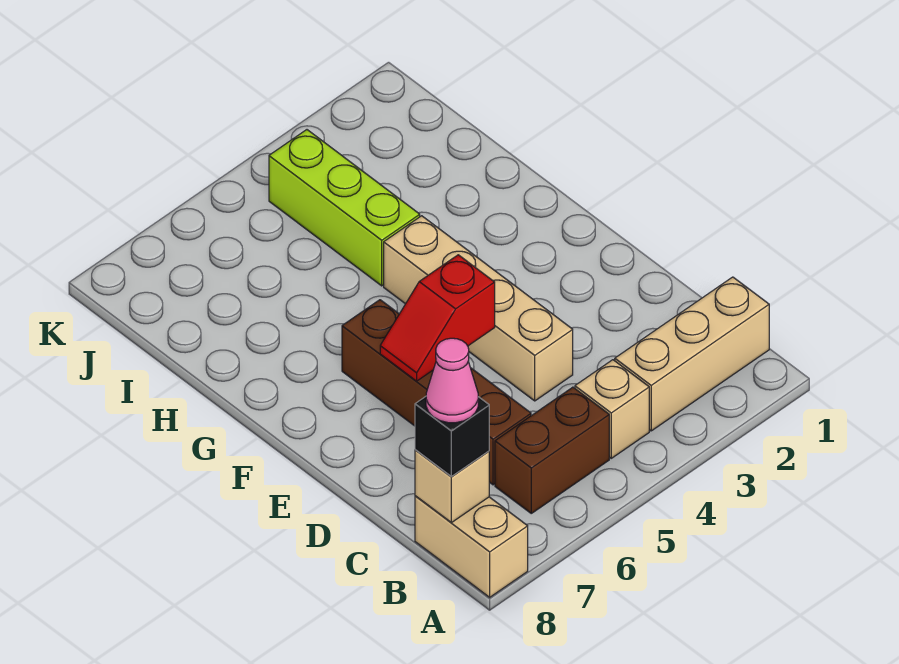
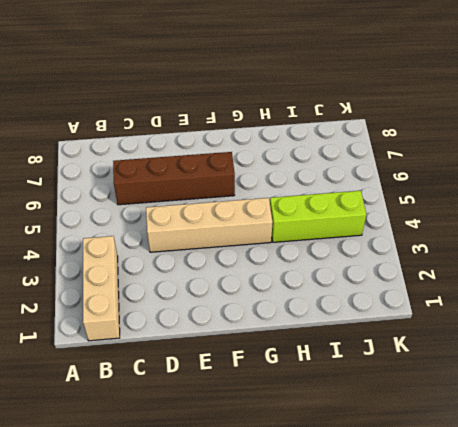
none -> tan brick A8:B8 level 1
none -> tan brick B4 level 1

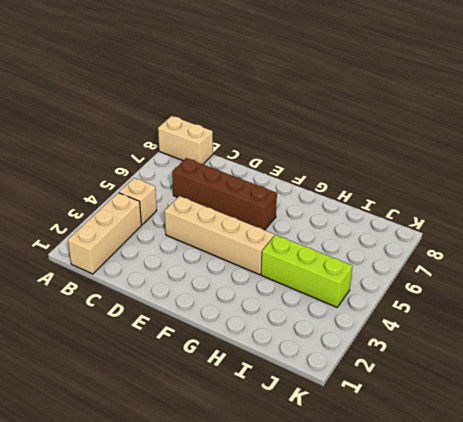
none -> brown brick B5:B6 level 1
none -> tan brick B8 level 2

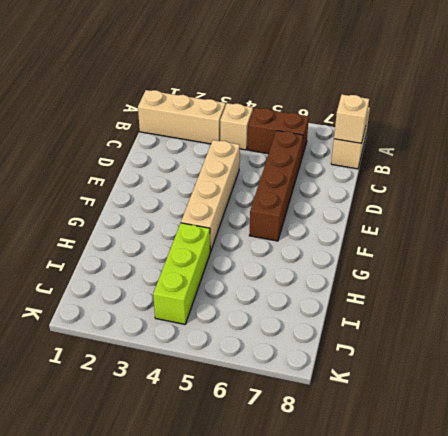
none -> red slope E5:E6 level 2 top 5
none -> black brick B8 level 3

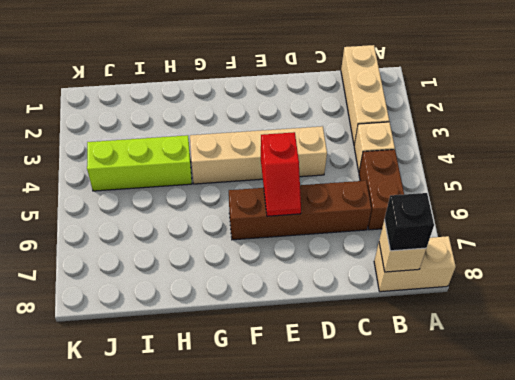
none -> pink cone B8 level 4

